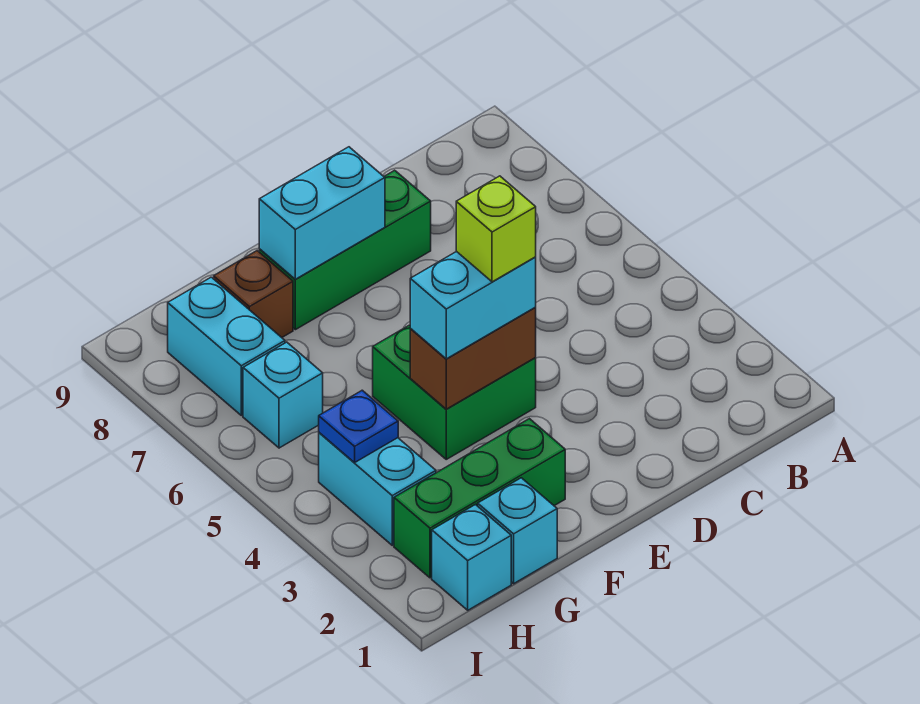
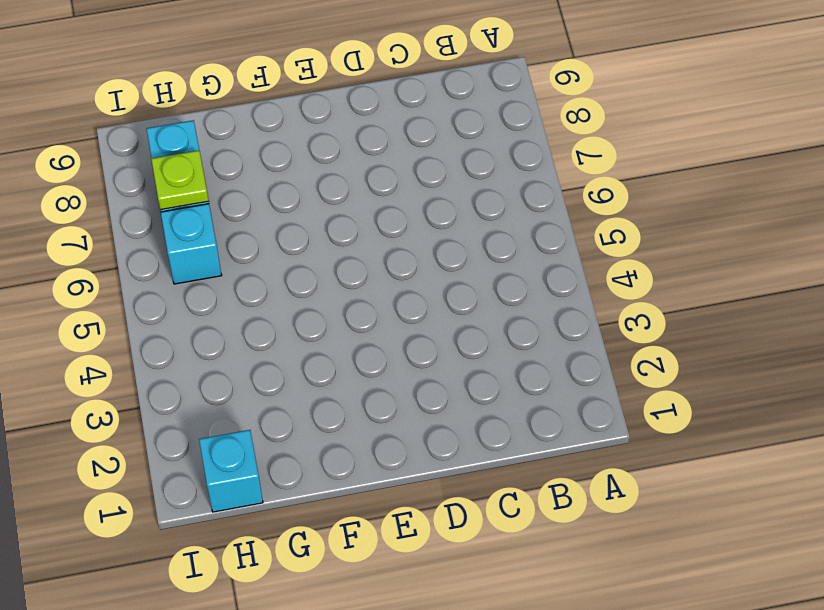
lime plate H7 level 2 -> none
none -> green brick D8:F8 level 1
none -> green brick E4:F5 level 1
none -> green brick F2:H2 level 1

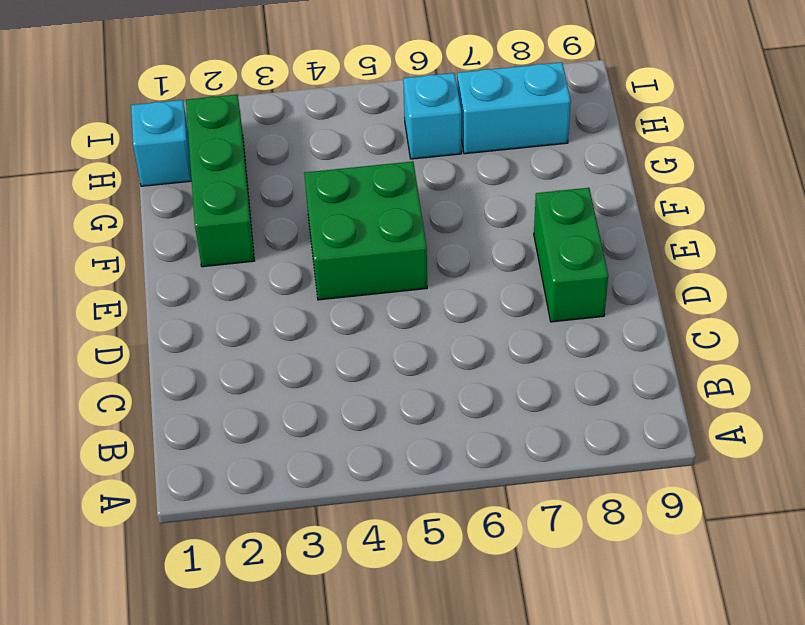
green brick D8:E8 level 1 -> green brick D8:F8 level 1
none -> cyan brick G1 level 1
none -> brown brick G8 level 1
none -> cyan brick H3:H4 level 1

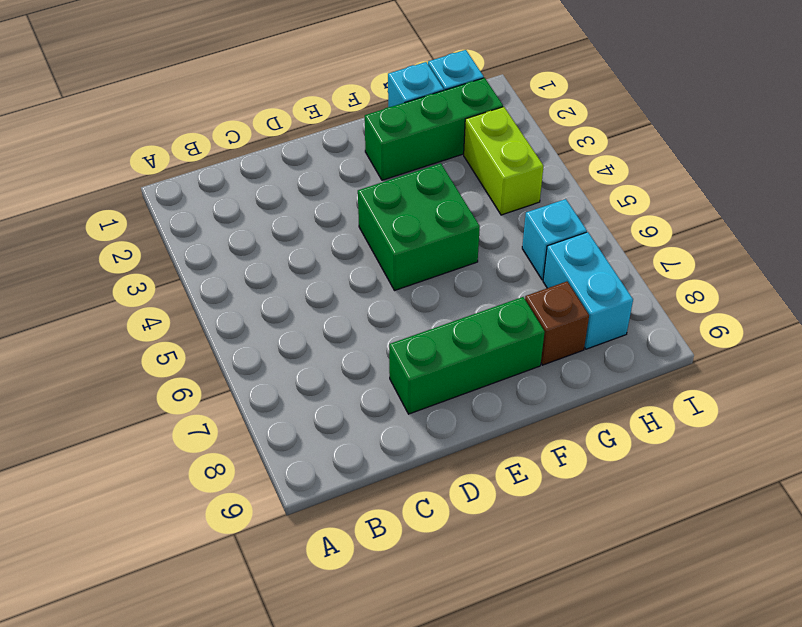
lime brick H3:H4 level 1 -> cyan brick H3:H4 level 1
none -> brown brick E4:F4 level 2
none -> cyan brick E8:F8 level 2
none -> blue plate H4 level 2

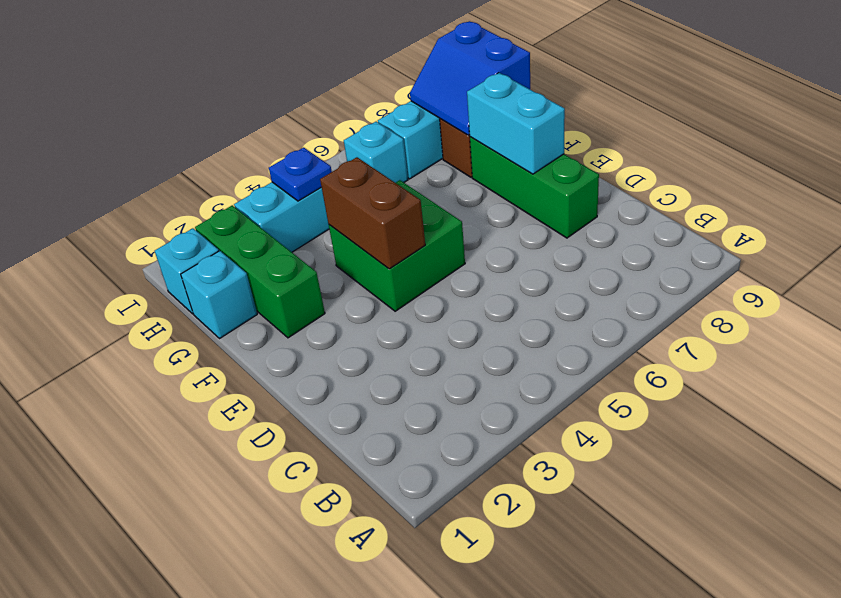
blue slope G8:H9 level 2 top 9 -> none
none -> cyan brick E4:F4 level 3
none -> lime brick E4 level 4

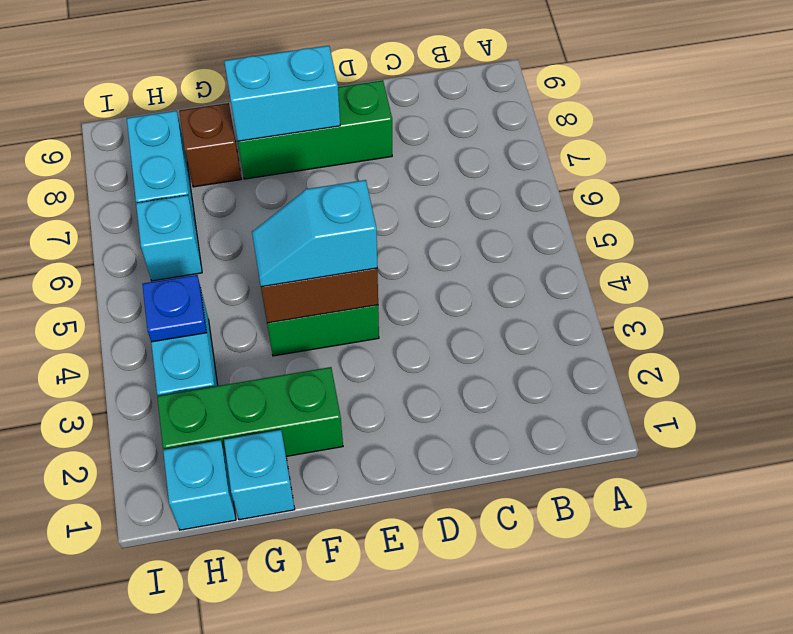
cyan slope E4:F4 level 3 top E -> cyan brick E4:F4 level 3
none -> lime brick E4 level 4

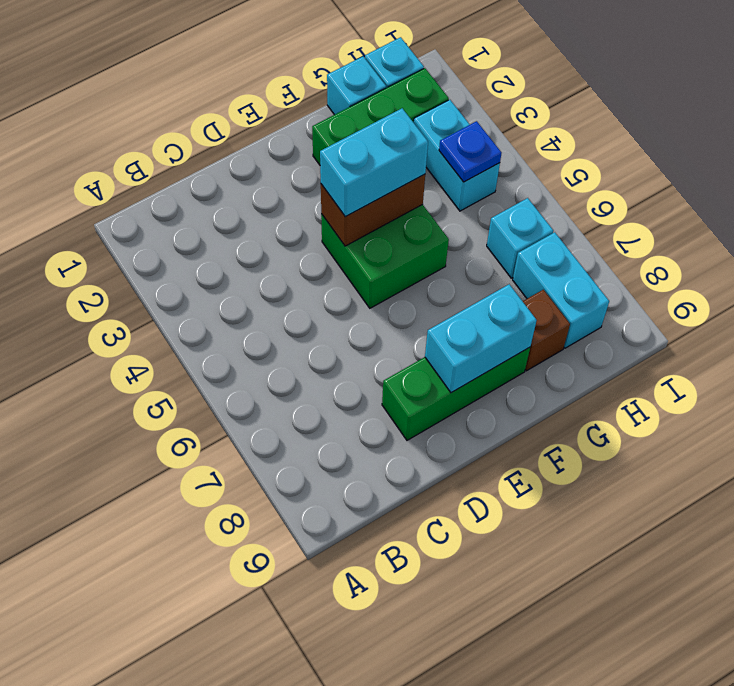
none -> lime brick E4 level 4

